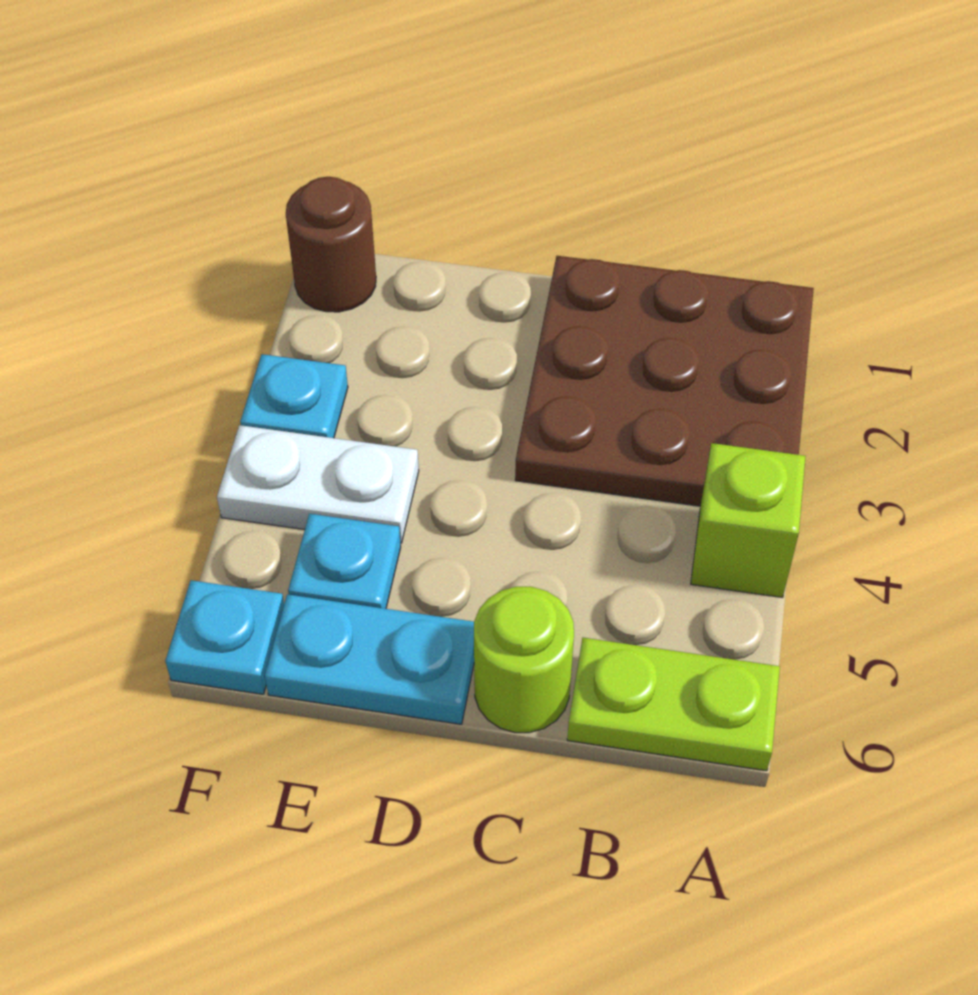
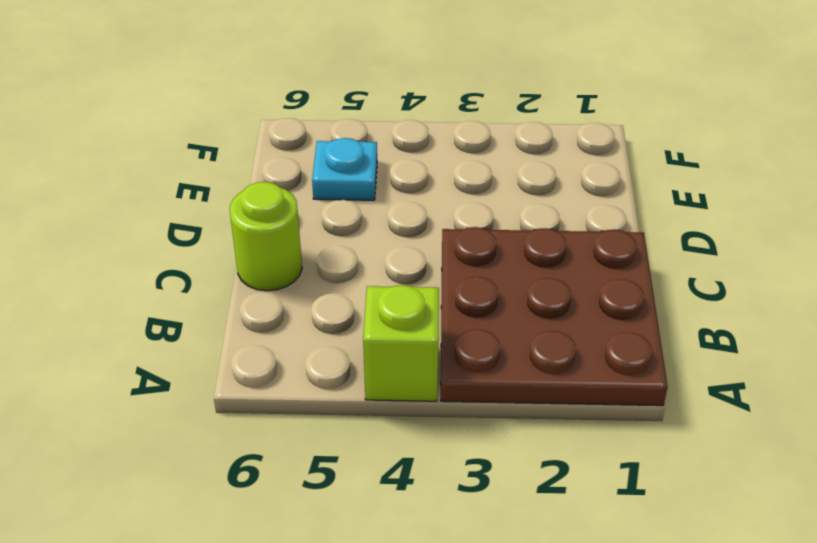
none -> lime plate A6:B6 level 1
none -> cyan plate D6:E6 level 1

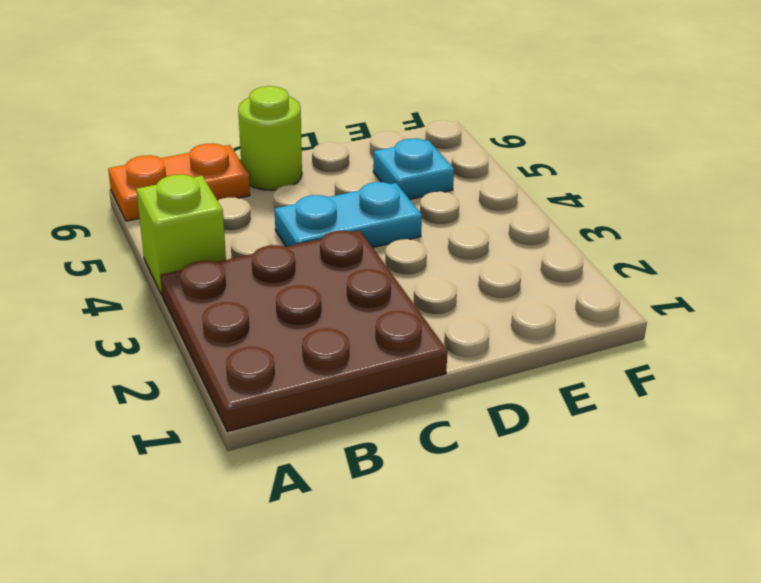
orange plate A6:B6 level 1 -> lime plate A6:B6 level 1
cyan plate C4:D4 level 1 -> cyan plate D6:E6 level 1
none -> white plate E4:F4 level 1
none -> brown round brick F1 level 1

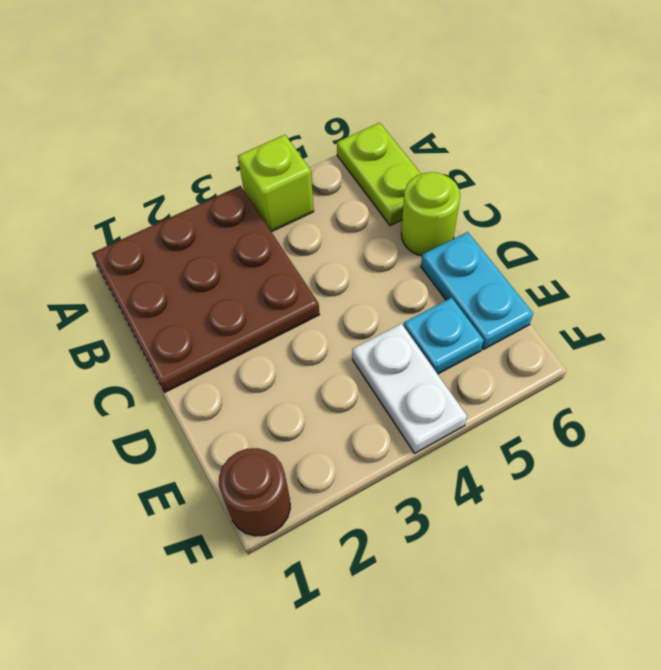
none -> cyan plate F3 level 1
none -> cyan plate F6 level 1

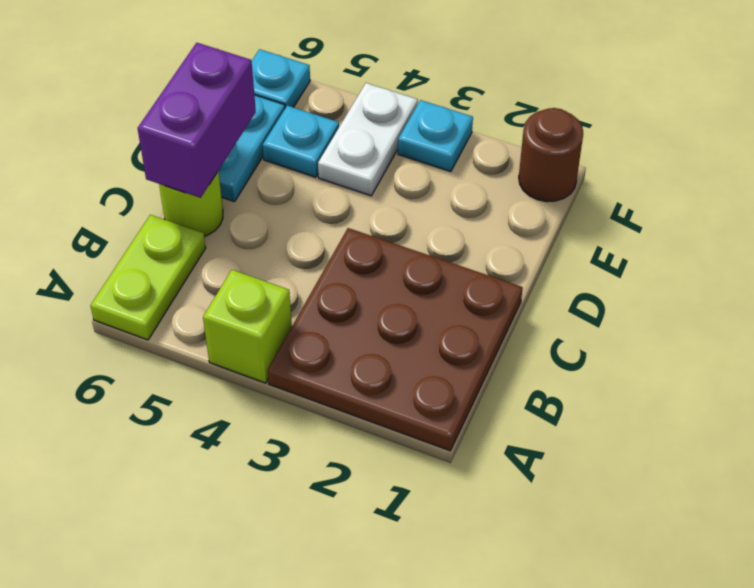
purple brick C6:D6 level 2 -> none

